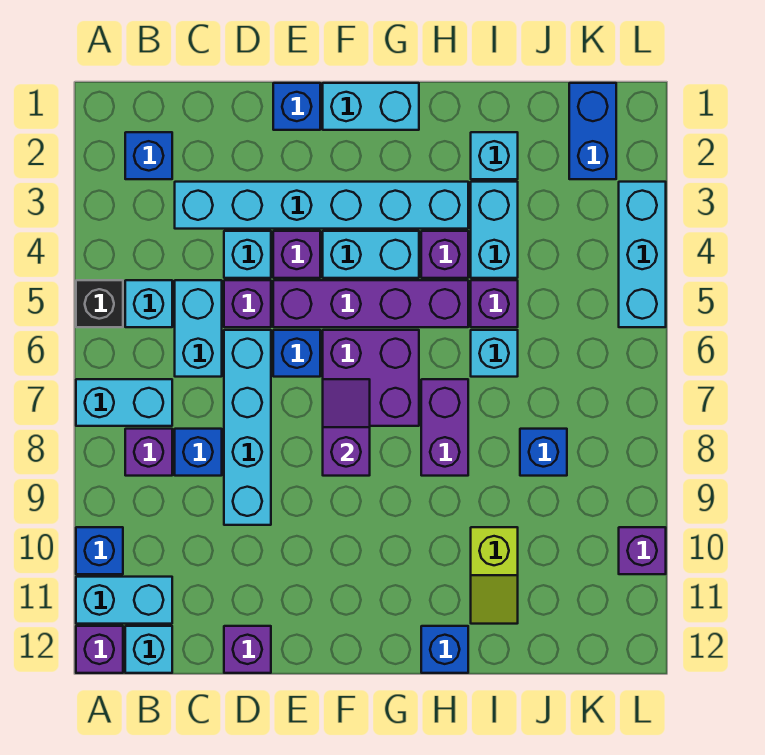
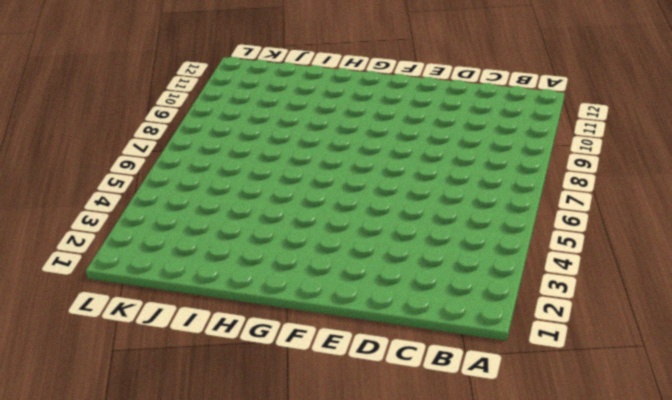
none -> black brick A5 level 1
none -> cyan brick A7:B7 level 1
none -> blue brick A10 level 1
none -> cyan brick A11:B11 level 1

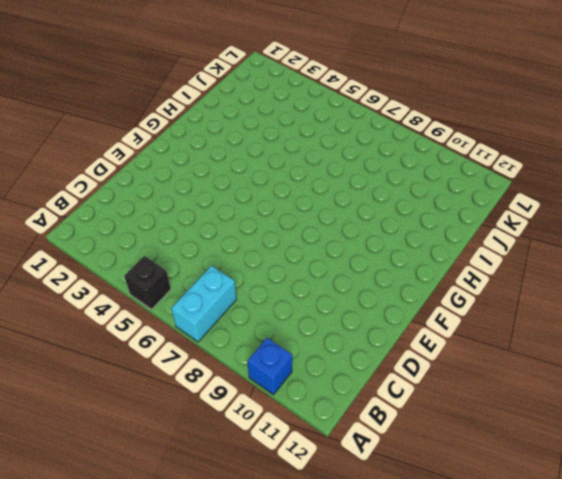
none -> cyan brick A11:B11 level 1
none -> purple brick A12 level 1
none -> blue brick B2 level 1
none -> cyan brick B5 level 1

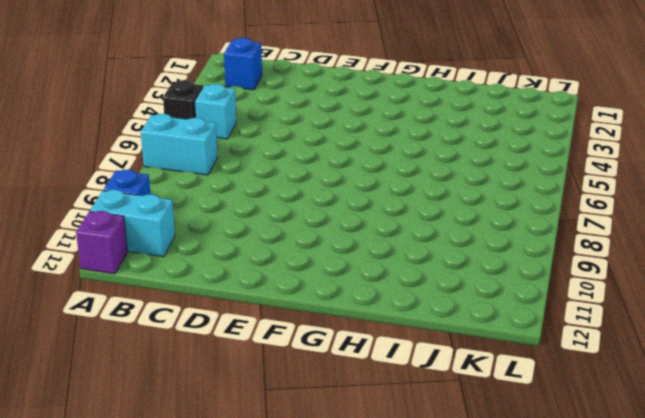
none -> purple brick B8 level 1
none -> cyan brick B12 level 1
none -> cyan brick C3:H3 level 1
none -> cyan brick C5:C6 level 1

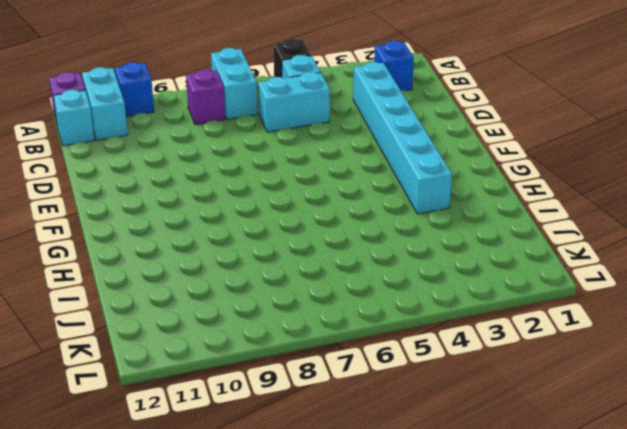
none -> blue brick C8 level 1
none -> cyan brick D4 level 1
none -> purple brick D5 level 1
none -> cyan brick D6:D9 level 1

